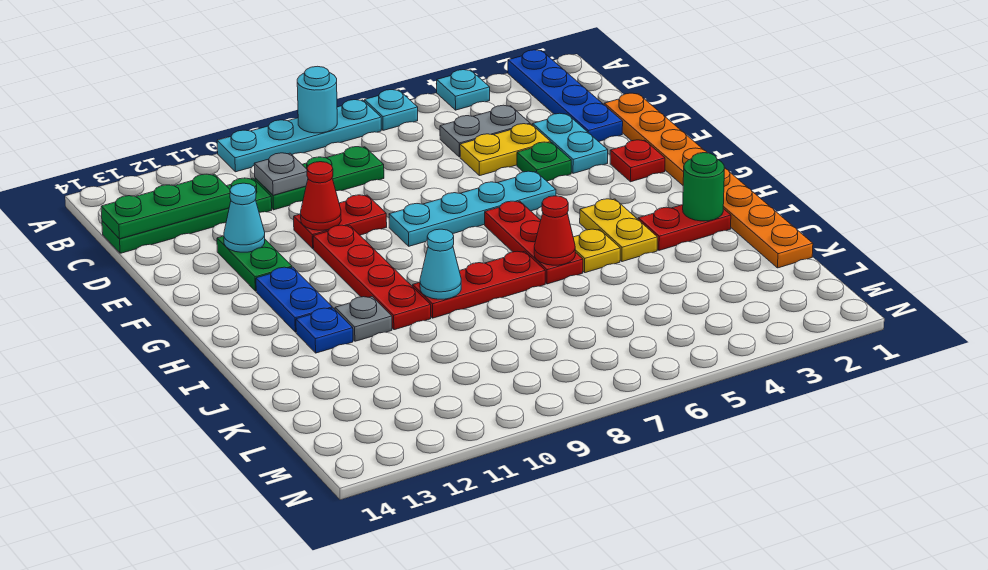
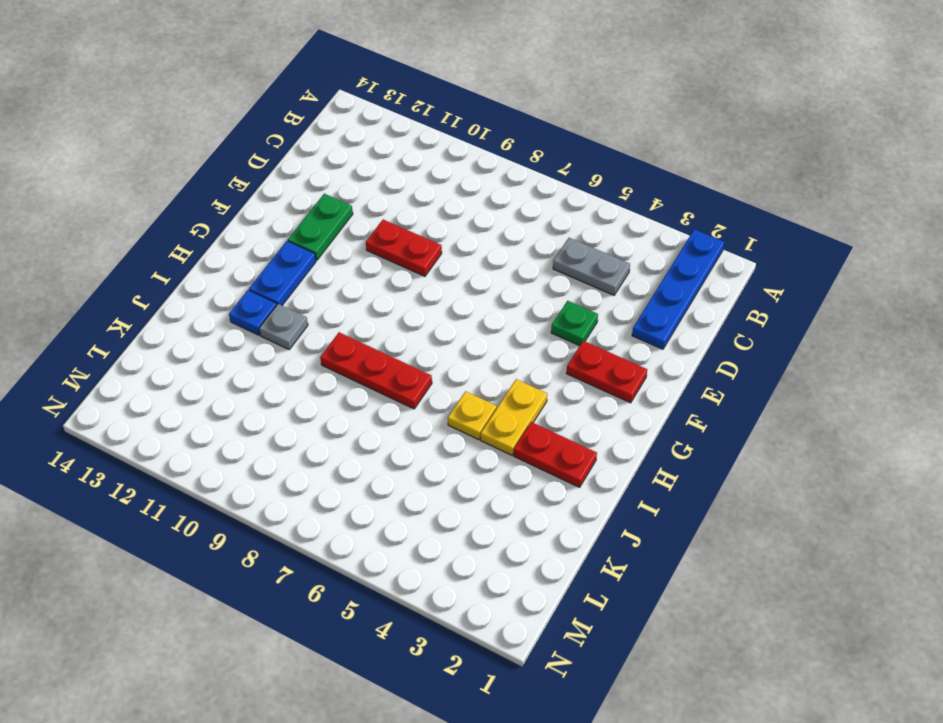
red plate F2:F3 level 1 -> red plate F2 level 1
none -> cyan plate A4 level 1
none -> cyan plate A6 level 1
none -> cyan plate A7:A10 level 1
none -> green plate C8:C10 level 1

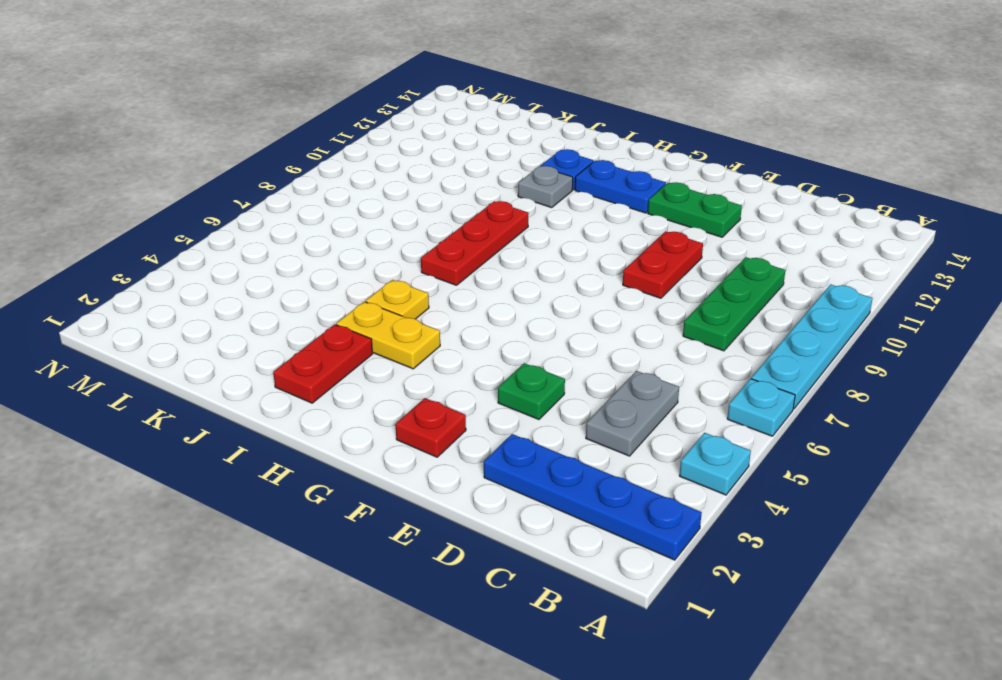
none -> green plate C11:C14 level 1
none -> orange plate D1:K1 level 1
none -> cyan plate D3:E3 level 1
none -> yellow plate D4:D5 level 1

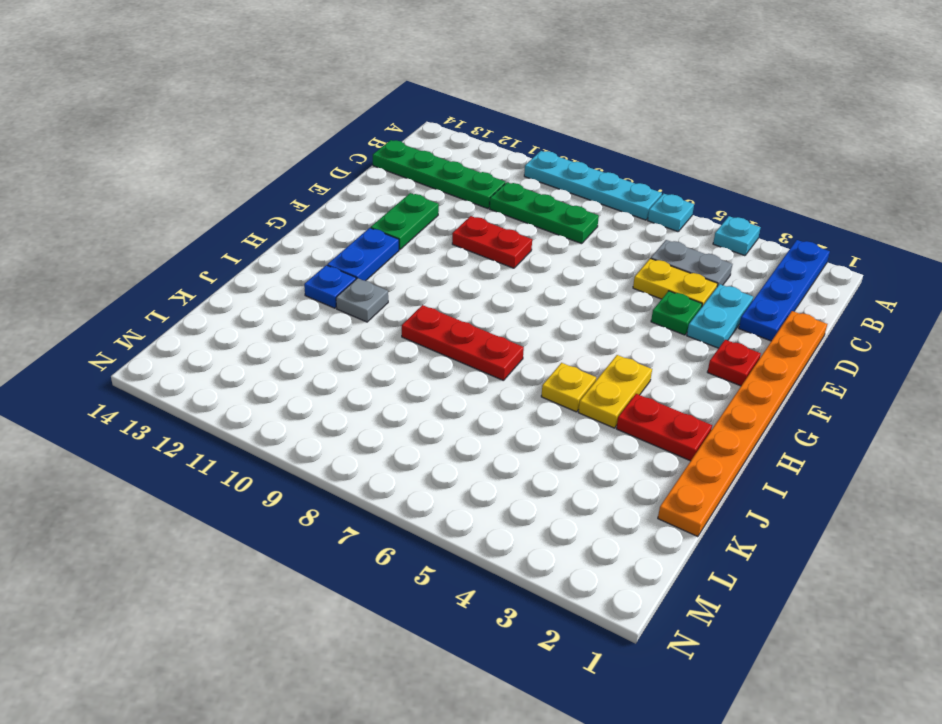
none -> cyan plate F5:F8 level 1
none -> red plate F10:I10 level 1
none -> red plate G6:I6 level 1
none -> cyan round brick A8 level 2

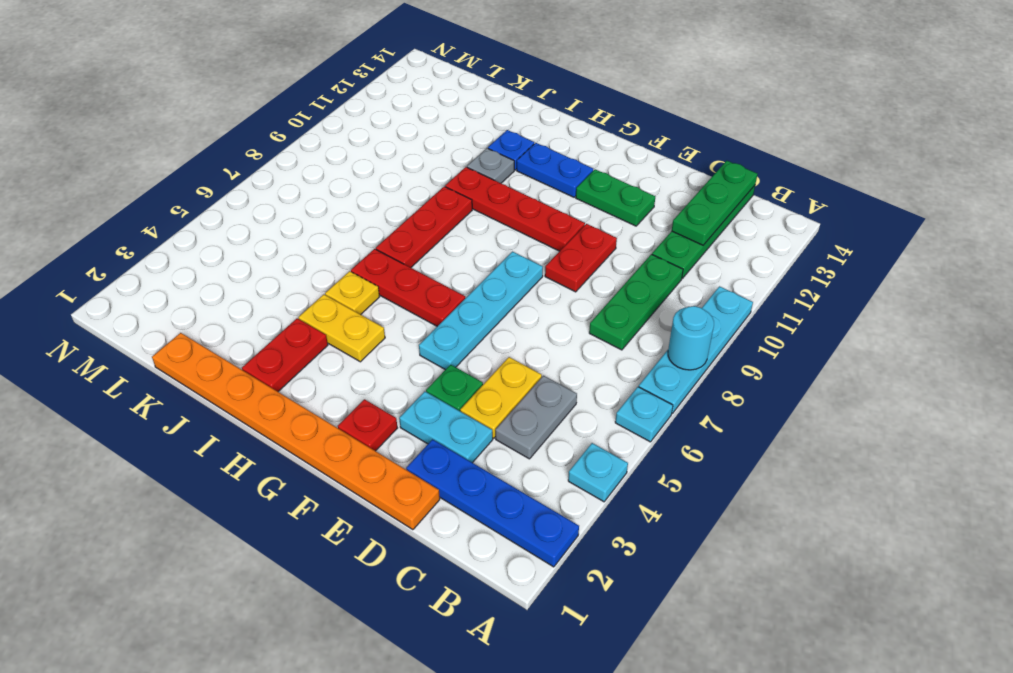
none -> grey plate C10 level 2
none -> red cone E10 level 2
none -> cyan cone E12 level 2
none -> green round brick I2 level 2

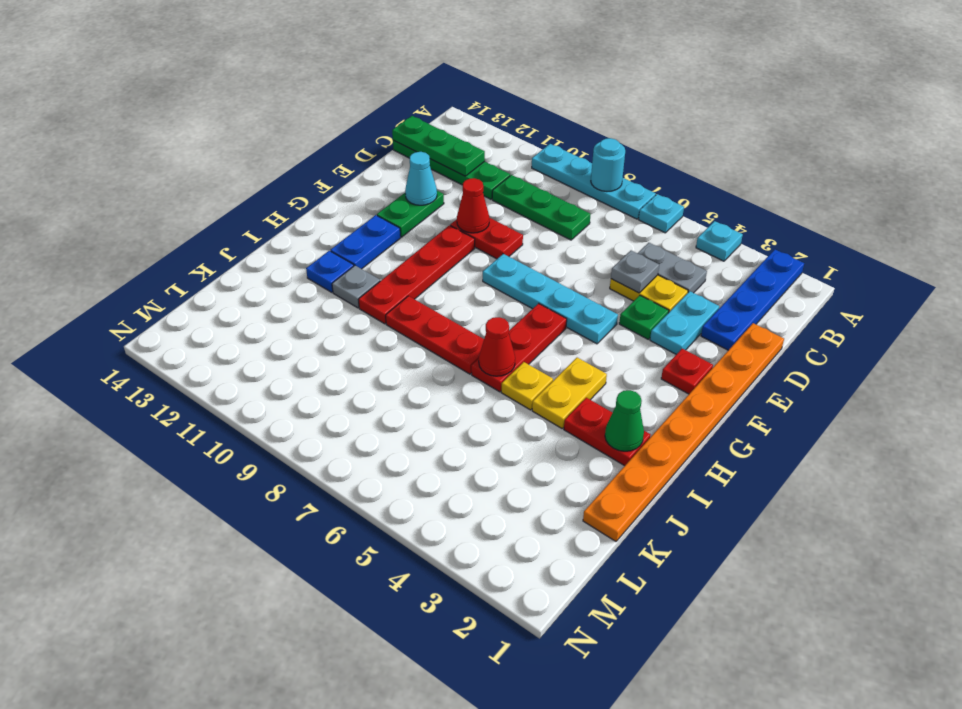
grey plate D5 level 2 -> grey plate C10 level 2
green cone I2 level 2 -> green round brick I2 level 2
none -> cyan cone I9 level 2

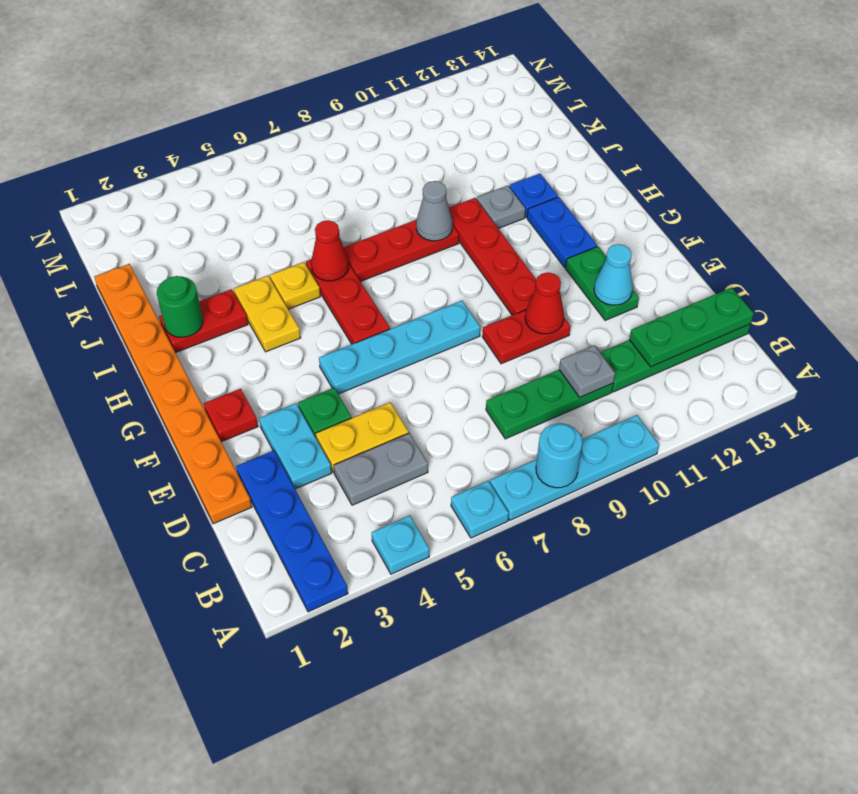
grey cone I9 level 2 -> cyan cone I9 level 2

